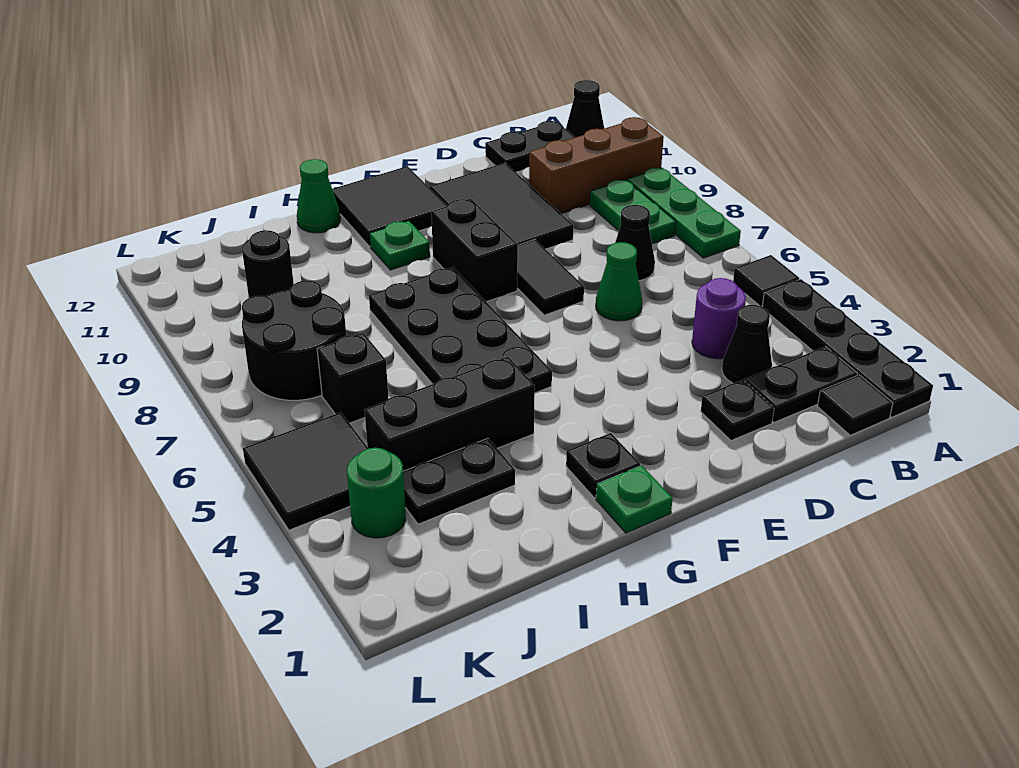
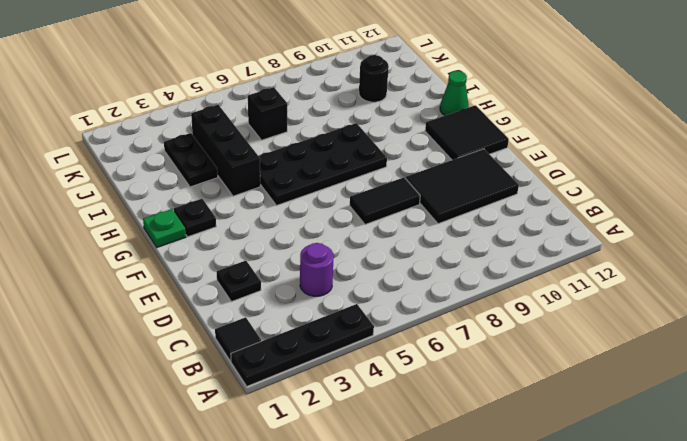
none -> black tile A5 level 1
none -> green plate A7:A9 level 1
none -> brown brick A10:C10 level 1
none -> black cone A12 level 1

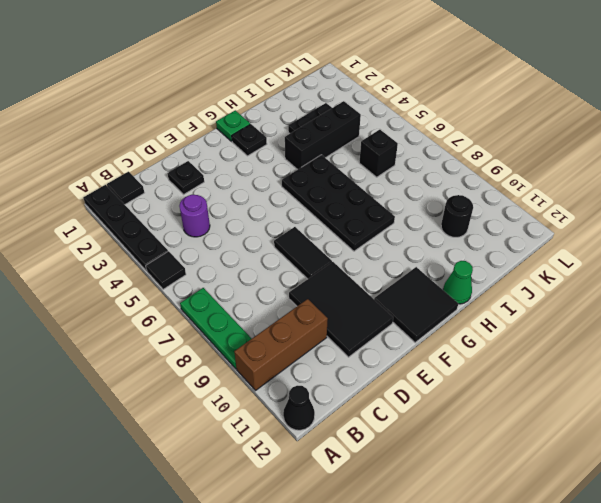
none -> black plate B2:C2 level 1
none -> green plate B8:B9 level 1
none -> black plate B12:C12 level 1
none -> black cone C3 level 1

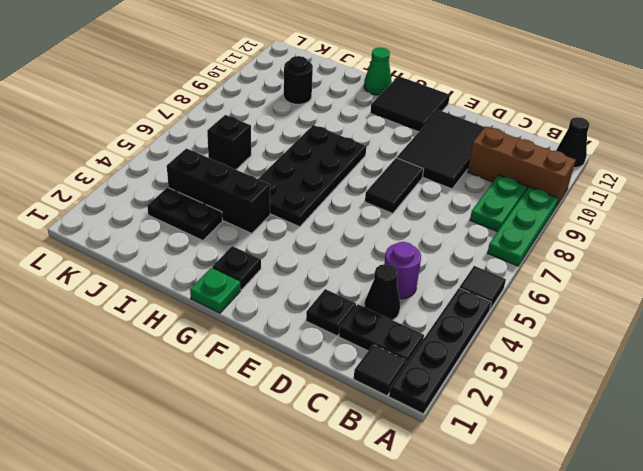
none -> black plate B12:C12 level 1
none -> black cone C7 level 1
none -> green cone D6 level 1
none -> black brick F8:F9 level 1

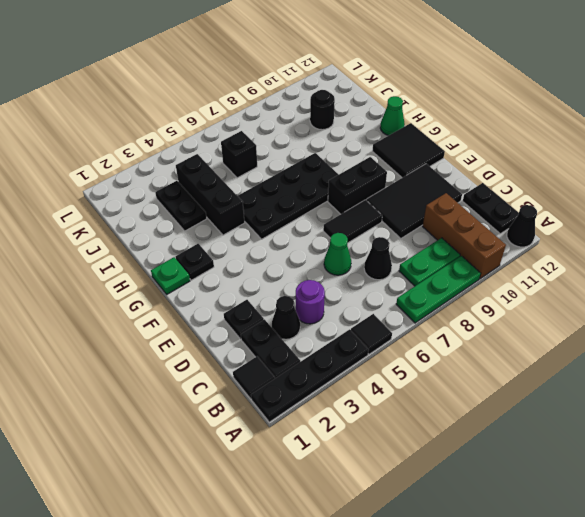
none -> green plate G10 level 1
none -> black round brick J7:K8 level 1
none -> green round brick K3 level 1
none -> black tile K4:L5 level 1

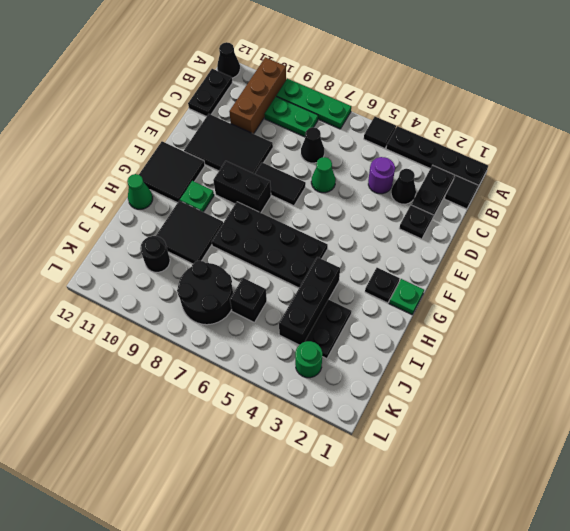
black tile H9:I10 level 1 -> black tile K4:L5 level 1

